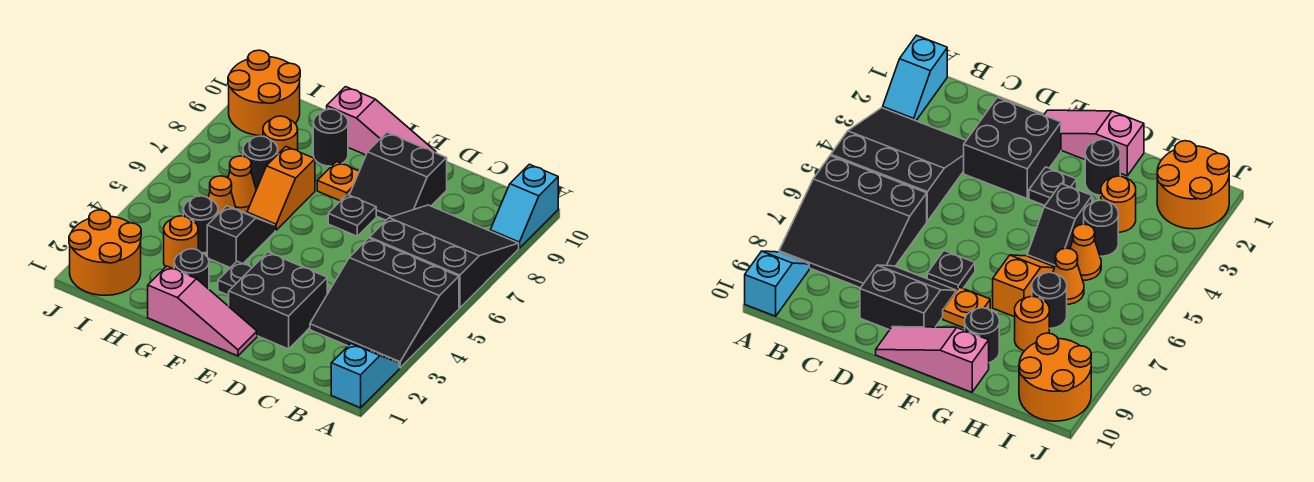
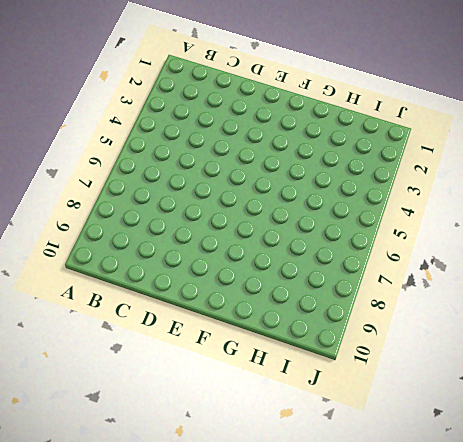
none -> cyan slope A1:A2 level 1 top 1
none -> black slope A3:C5 level 1 top 5
none -> black slope A6:C8 level 1 top 6

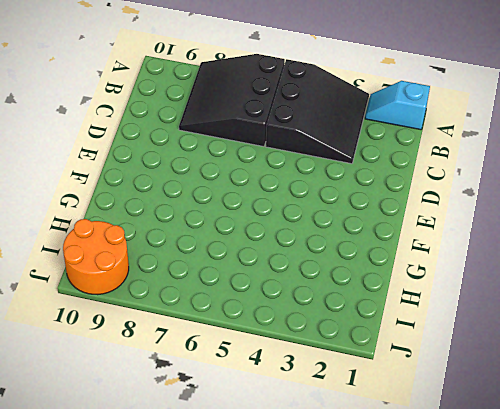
none -> cyan slope A9:A10 level 1 top 10
none -> black brick D2:E3 level 1
none -> black slope D8:E9 level 1 top 9

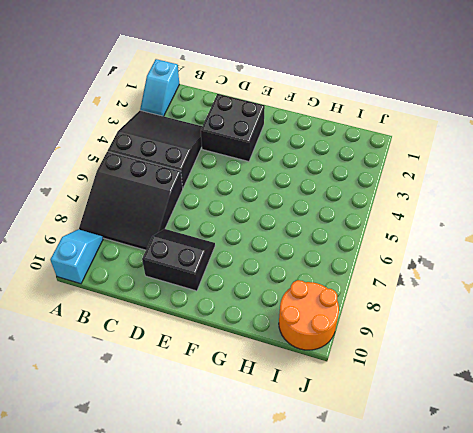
none -> pink slope E1:G1 level 1 top G
none -> black plate E7 level 1
none -> pink slope E10:G10 level 1 top G

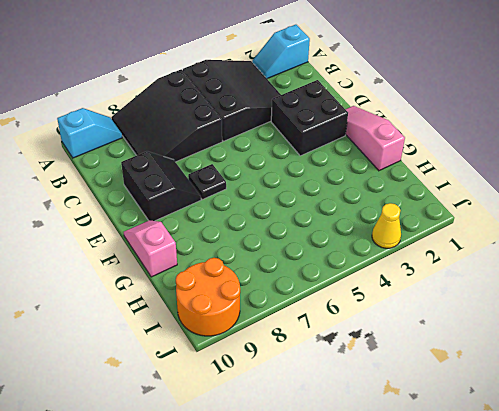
pink slope F10:G10 level 1 top G -> pink slope E10:G10 level 1 top G
yellow cone J3 level 1 -> none
none -> black plate F3 level 1
none -> orange plate F8 level 1
none -> black round brick G2 level 1

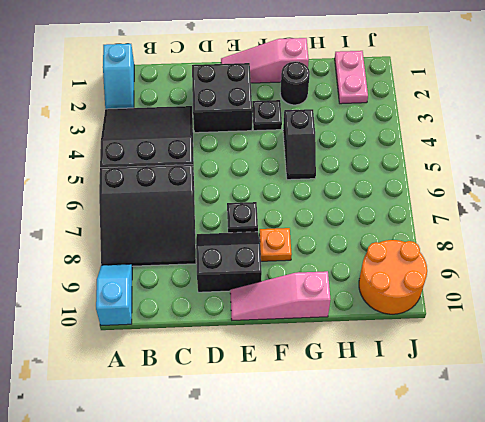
pink plate I1:I2 level 1 -> orange round brick I1:J2 level 1
none -> orange slope G6:G7 level 1 top 7
none -> black round brick G9 level 1
none -> orange round brick H3 level 1

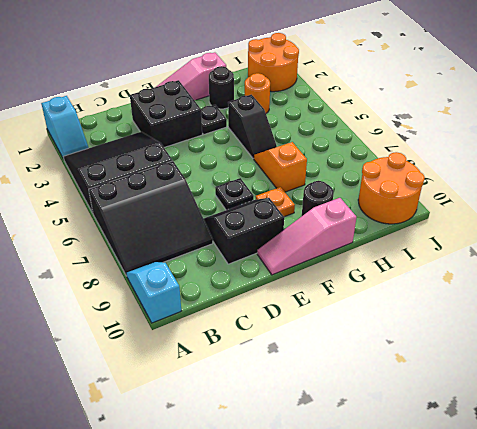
none -> black round brick H4 level 1
none -> orange cone H5 level 1
none -> orange cone H6 level 1

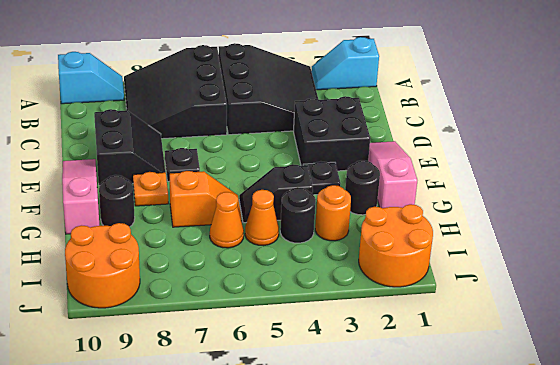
none -> black round brick H7 level 1
none -> orange round brick H8 level 1

